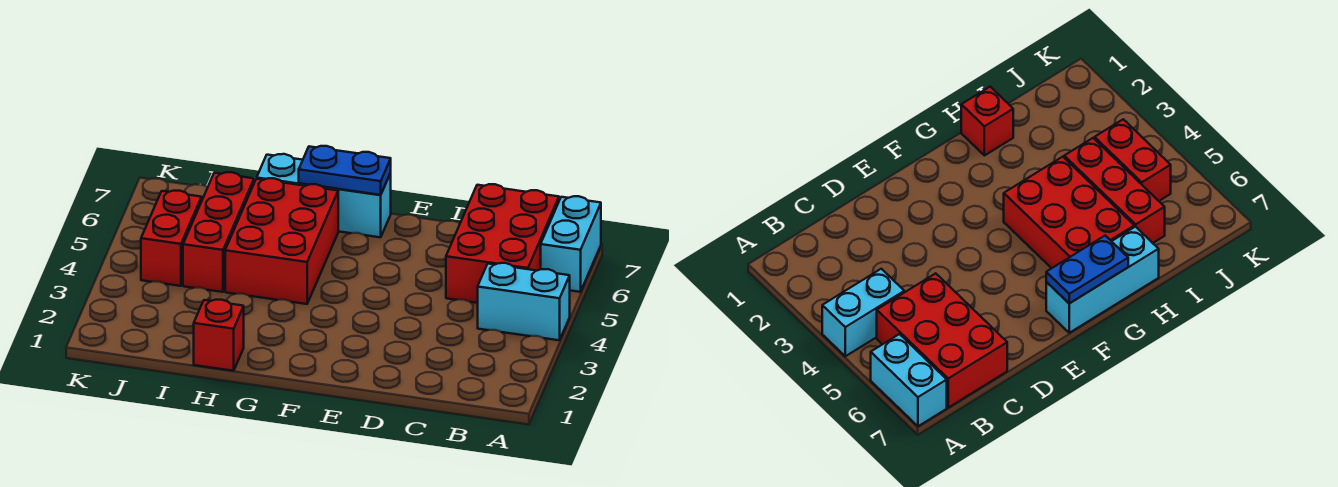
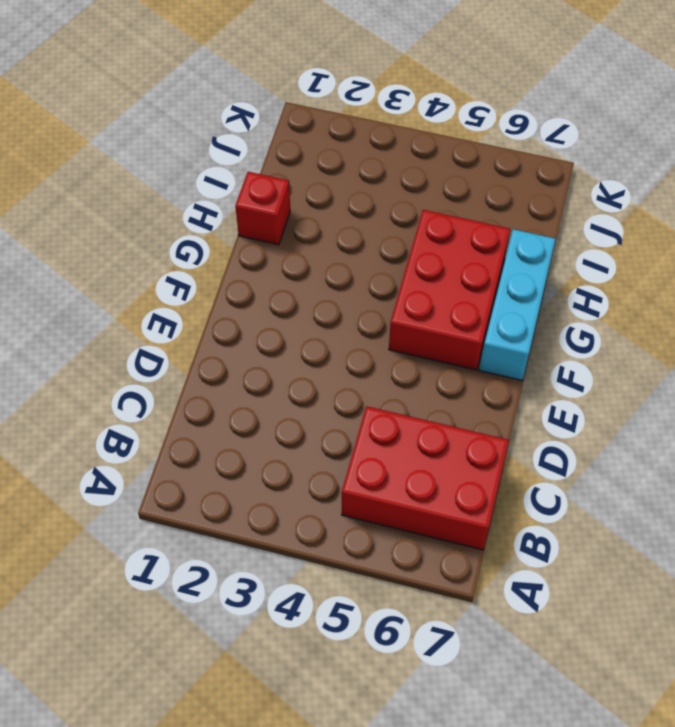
red brick F5:H6 level 1 -> red brick G4:H6 level 1
none -> cyan brick A4:B4 level 1
none -> cyan brick A6:A7 level 1

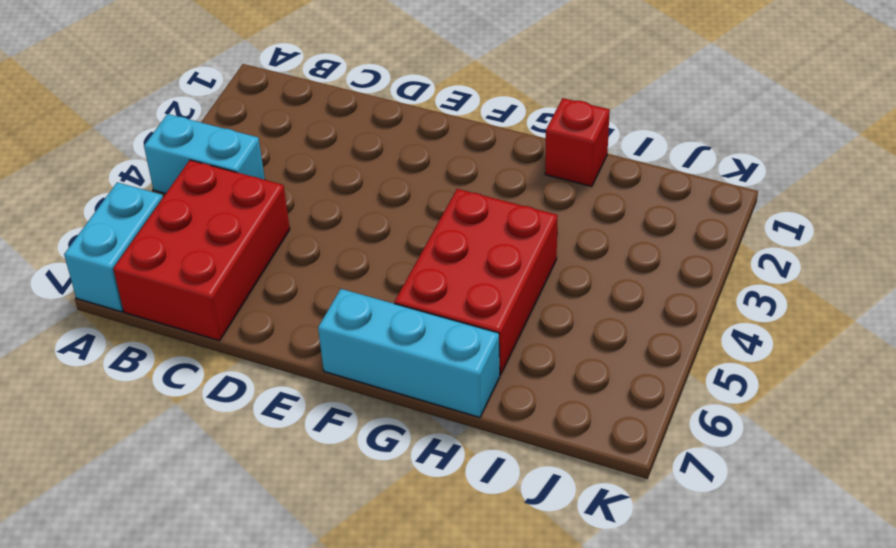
none -> red brick I4:I6 level 1
none -> red brick J4:J5 level 1

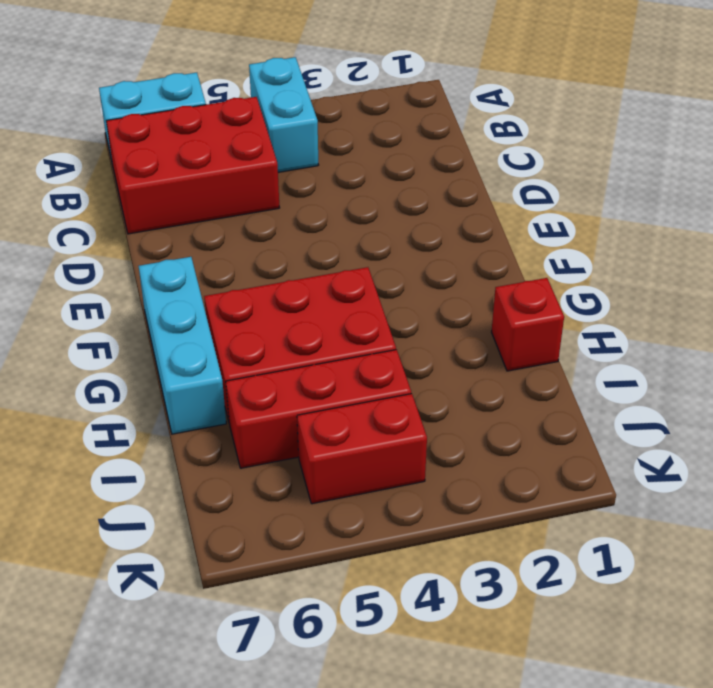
none -> blue plate F7:G7 level 2

